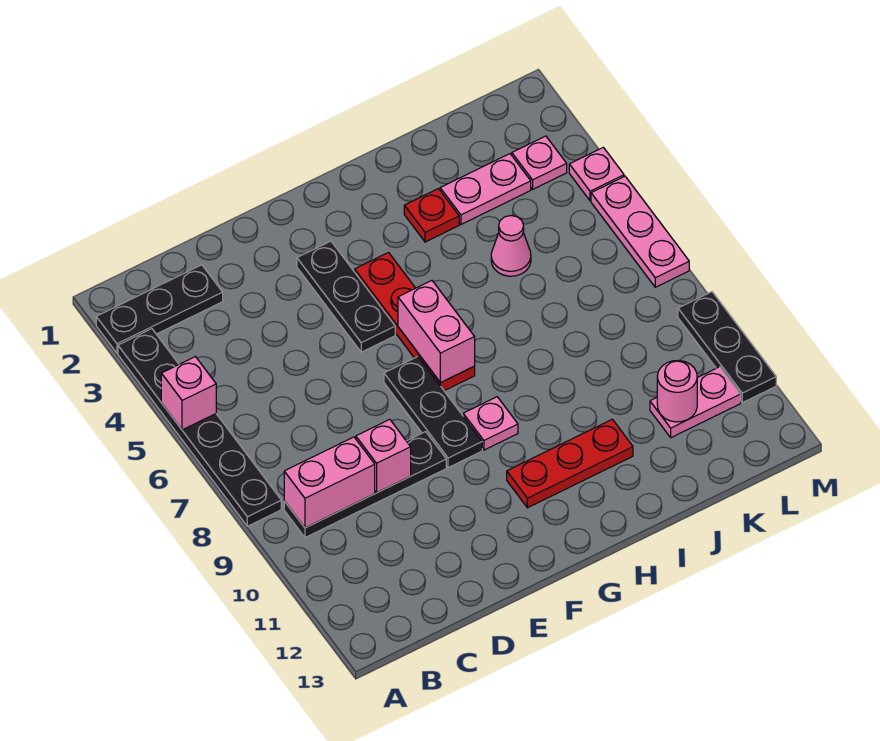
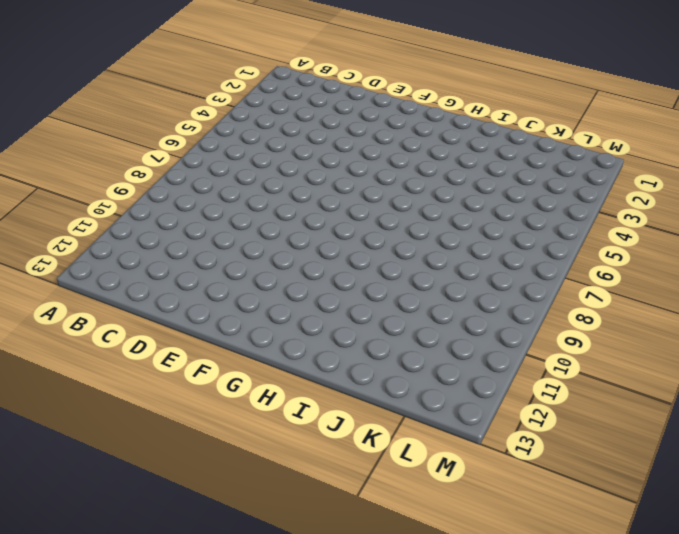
none -> black plate A2:C2 level 1
none -> black plate A3:A8 level 1
none -> black plate B9:E9 level 1

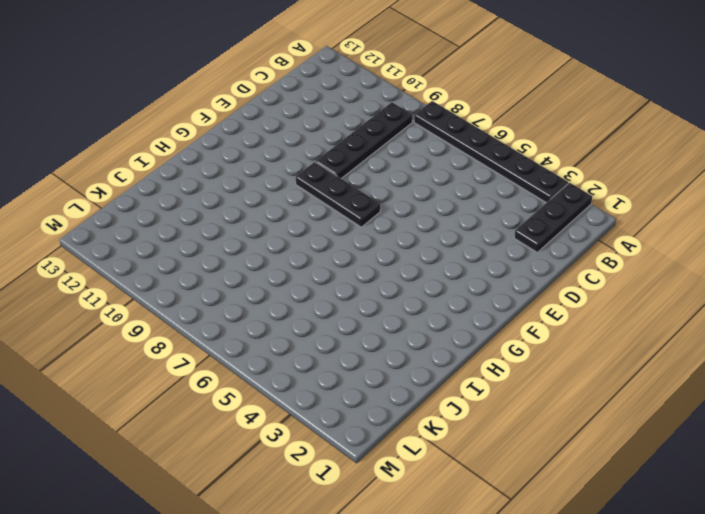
none -> black plate F3:F5 level 1
none -> red plate G4:G7 level 1
none -> pink plate G9 level 1

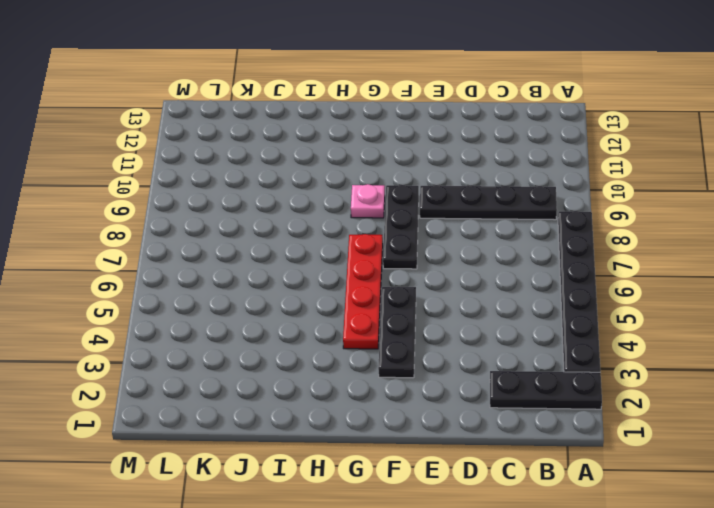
none -> red plate G11:I11 level 1
none -> red plate I3 level 1
none -> pink plate J3:K3 level 1

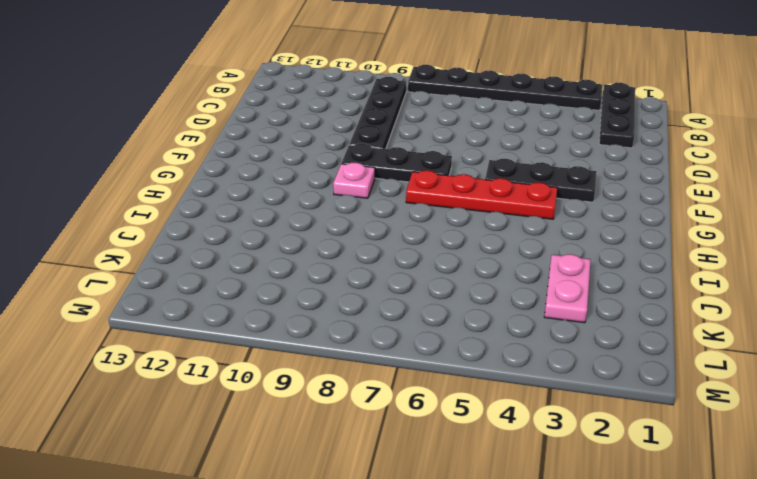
none -> red plate G11:I11 level 1
none -> red plate I3 level 1
none -> pink cone J5 level 1

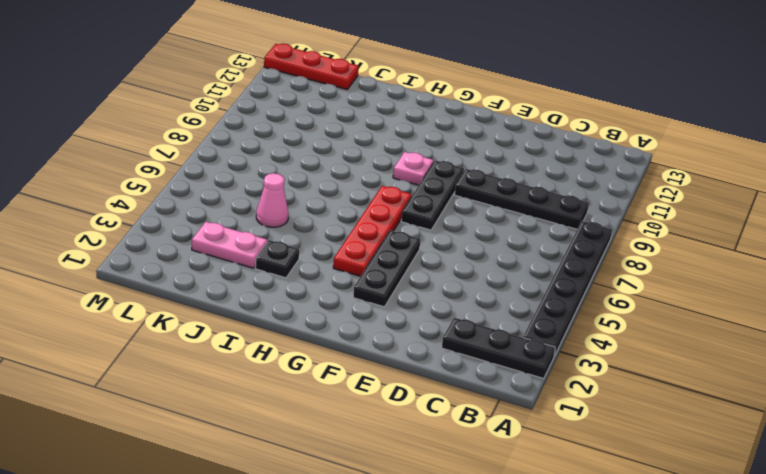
black plate I3 level 1 -> red plate I3 level 1
red plate K13:M13 level 1 -> red plate G11:I11 level 1
none -> pink plate K11:L11 level 1
none -> pink plate L3 level 1
none -> pink plate M4 level 1

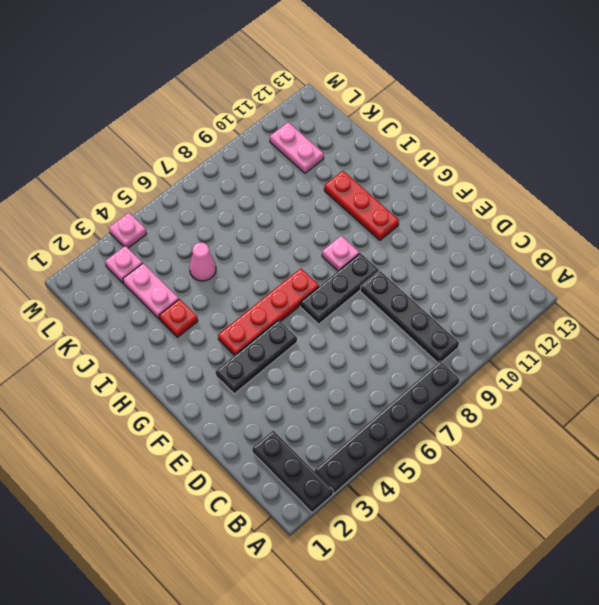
none -> pink plate M5:M7 level 1
none -> black plate M9:M11 level 1
none -> pink brick A5 level 2

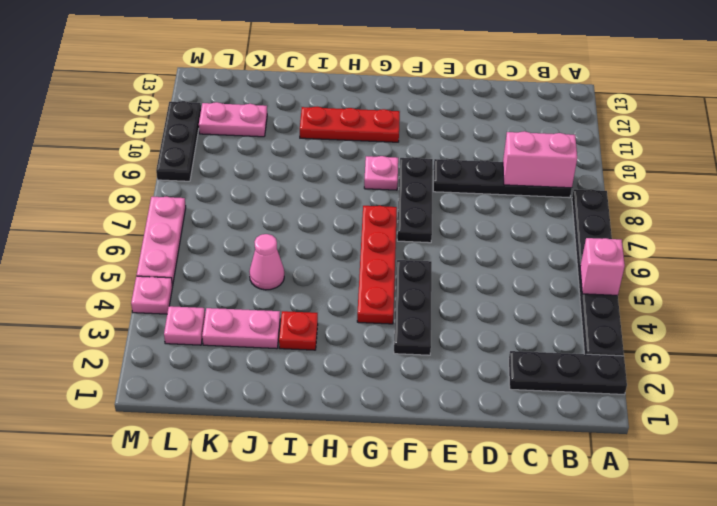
none -> pink brick D9 level 2
none -> pink brick G6:G7 level 2
none -> pink round brick K11 level 2

